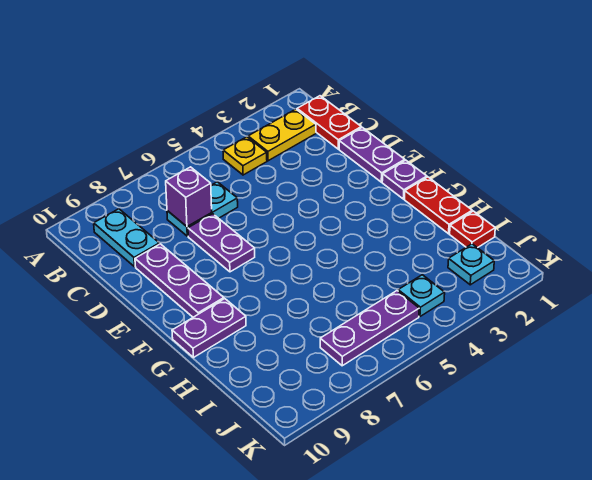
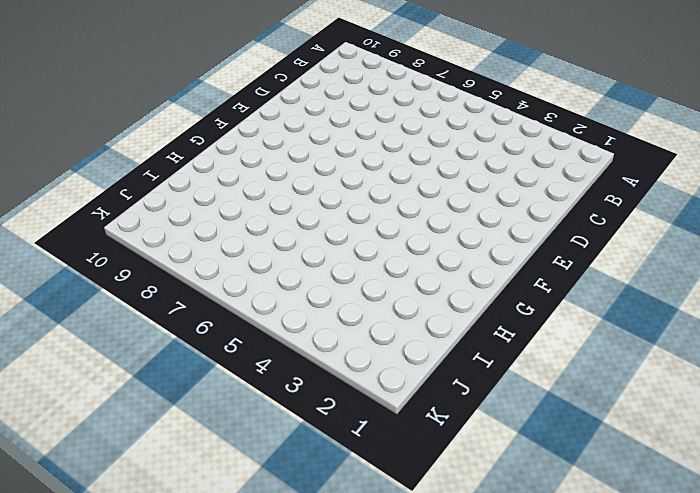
none -> red plate B1:C1 level 1
none -> yellow plate B2:B3 level 1
none -> yellow plate B4 level 1

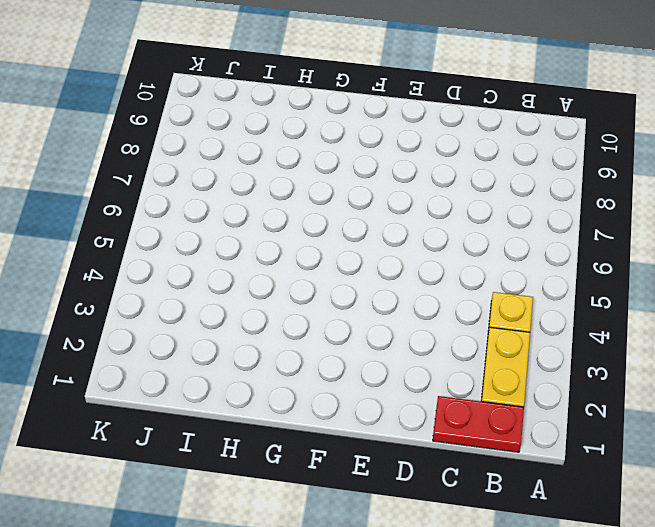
none -> cyan plate B9:C9 level 1
none -> cyan plate C6:C7 level 1
none -> purple plate D1:E1 level 1

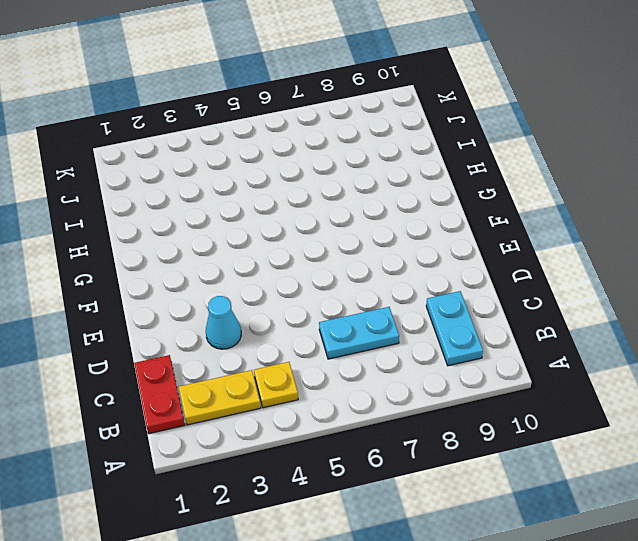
cyan cone D3 level 1 -> none
none -> purple plate D1:E1 level 1
none -> purple plate D7:E7 level 1
none -> purple plate D9:F9 level 1

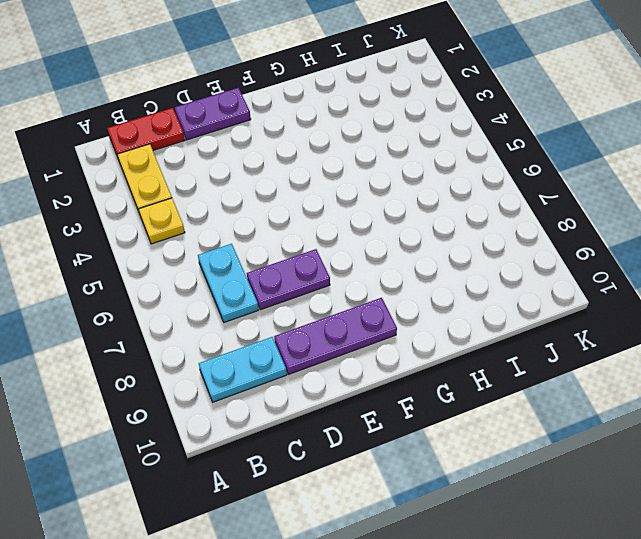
none -> purple plate F1 level 1
none -> red plate G1:H1 level 1
none -> purple plate G9:G10 level 1

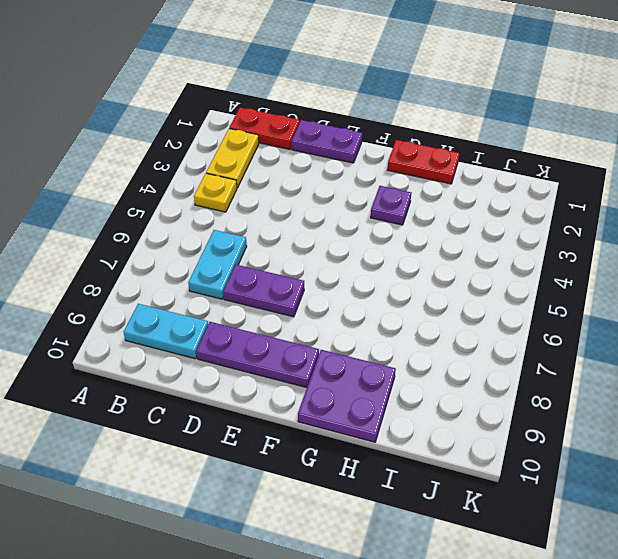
purple plate G3 level 1 -> purple plate F1 level 1
purple plate G9:H10 level 1 -> purple plate G9:G10 level 1
none -> red plate I1 level 1
none -> cyan plate J2 level 1
none -> cyan plate J4 level 1

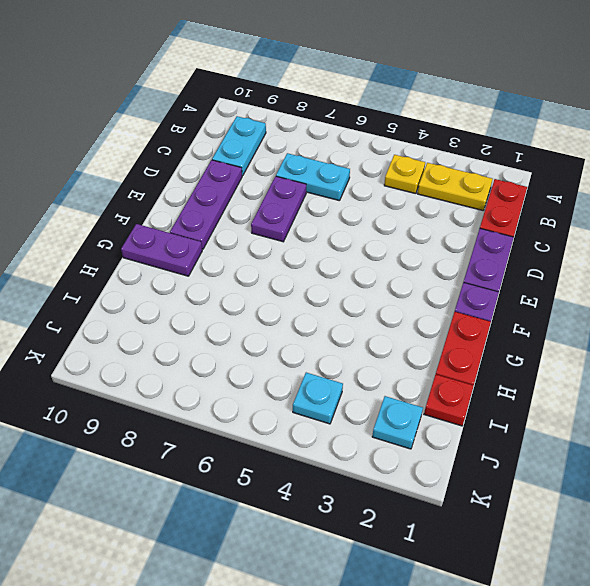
none -> purple plate J5:J7 level 1
none -> purple brick C7 level 2

